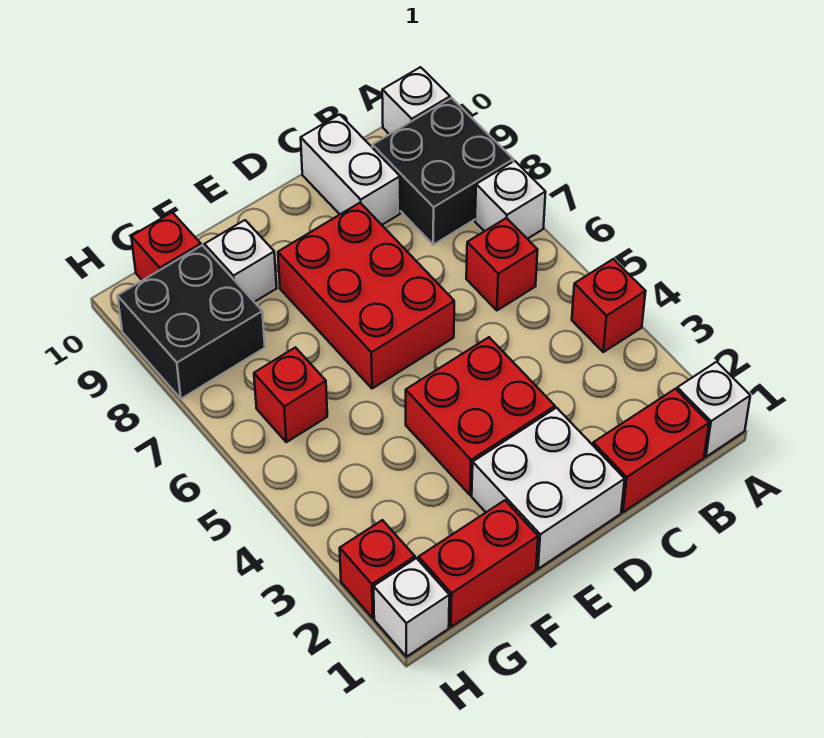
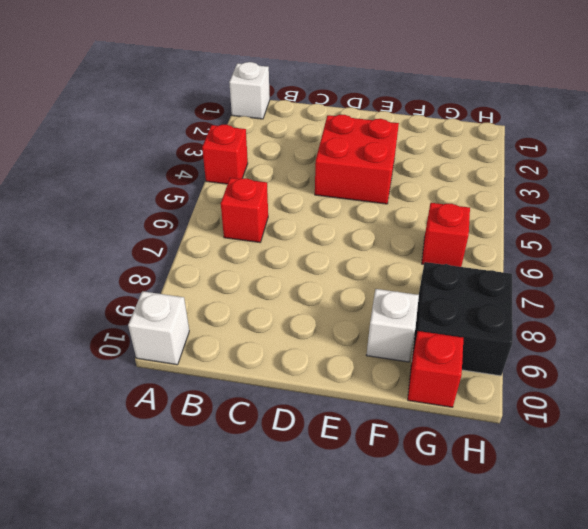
none -> white brick A7 level 1
none -> black brick A8:B9 level 1
none -> red brick B1:C1 level 1

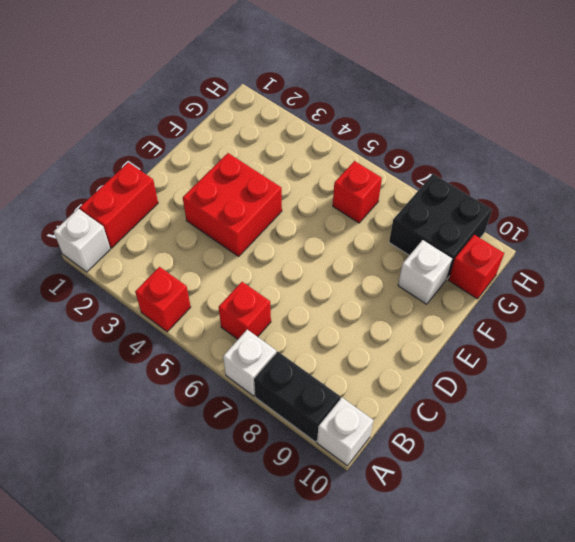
black brick A8:A9 level 1 -> black brick A8:B9 level 1
none -> white brick C9:C10 level 1
none -> white brick D1:E2 level 1
none -> red brick D6:E8 level 1

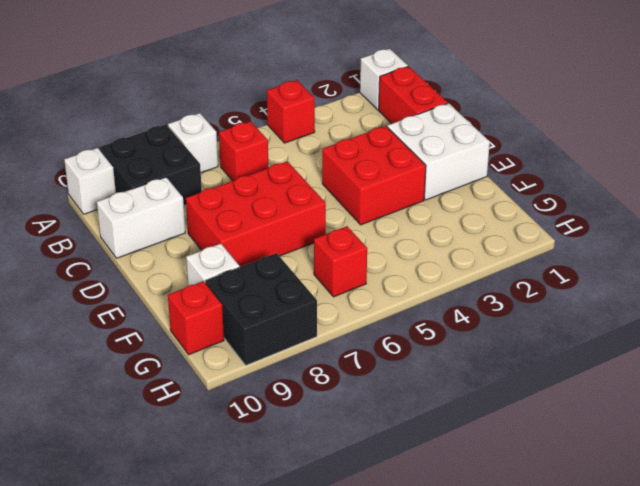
none -> red brick F1:G1 level 1
none -> white brick H1 level 1
none -> red brick H2 level 1

